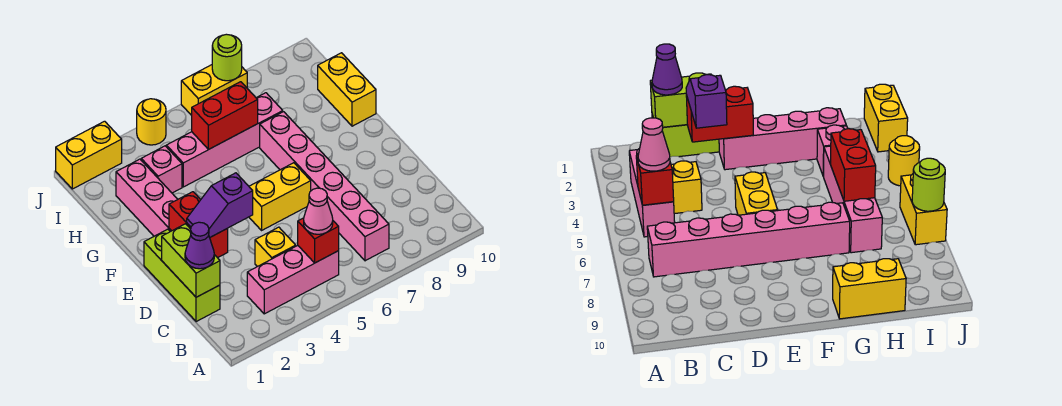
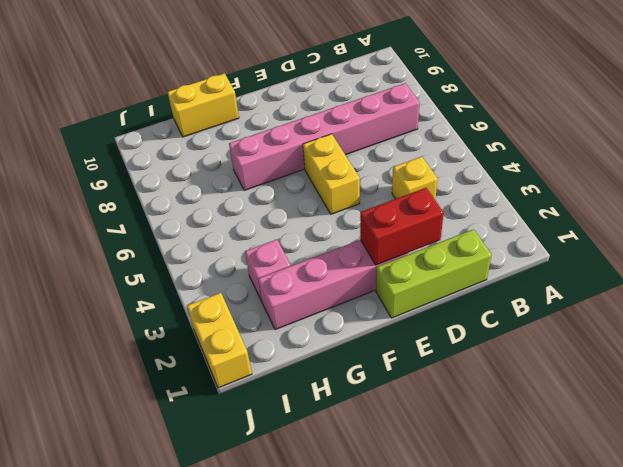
none -> pink brick B3:B5 level 1
none -> pink brick H4:H7 level 1
none -> yellow round brick J4 level 1

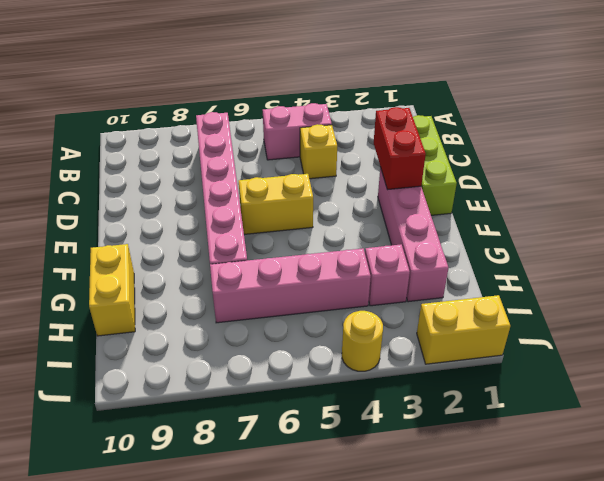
pink brick B4:B5 level 1 -> pink brick B3:B5 level 1
none -> yellow brick J6:J7 level 1
none -> red brick B5 level 2
none -> lime brick C1:D1 level 2

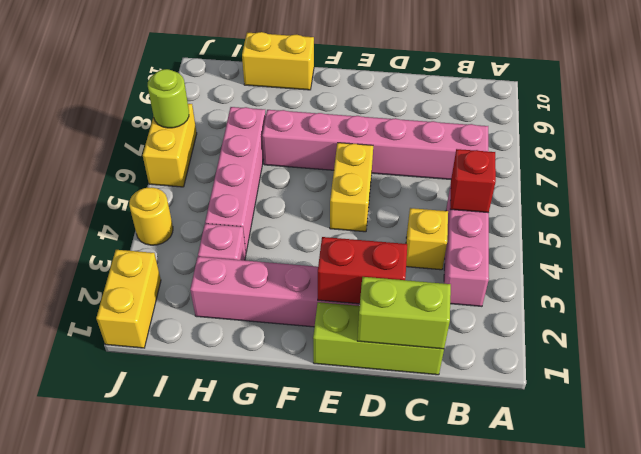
none -> red brick H5:H6 level 2
none -> pink cone B5 level 3
none -> purple cone C1 level 3

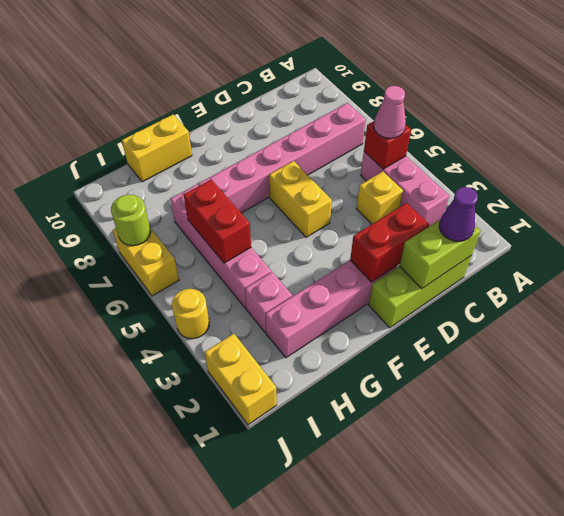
none -> purple slope D2:D3 level 3 top 3

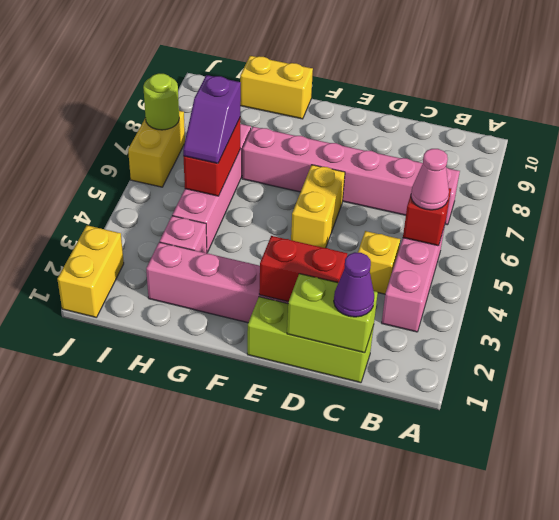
purple slope H5:H6 level 3 top 6 -> purple slope D2:D3 level 3 top 3
none -> yellow round brick J4 level 1

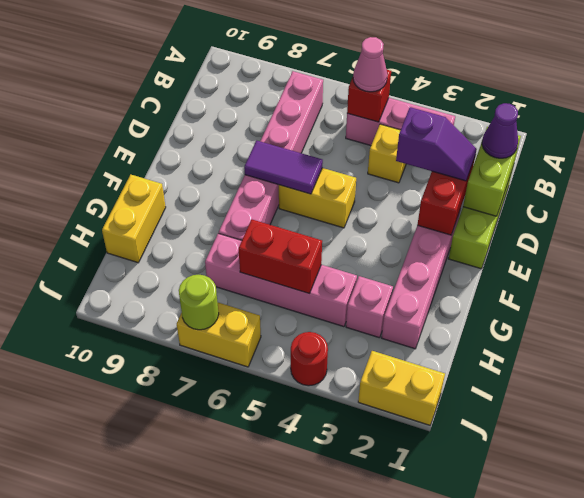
purple tile E6:E7 level 2 -> none
red round brick J4 level 1 -> yellow round brick J4 level 1

